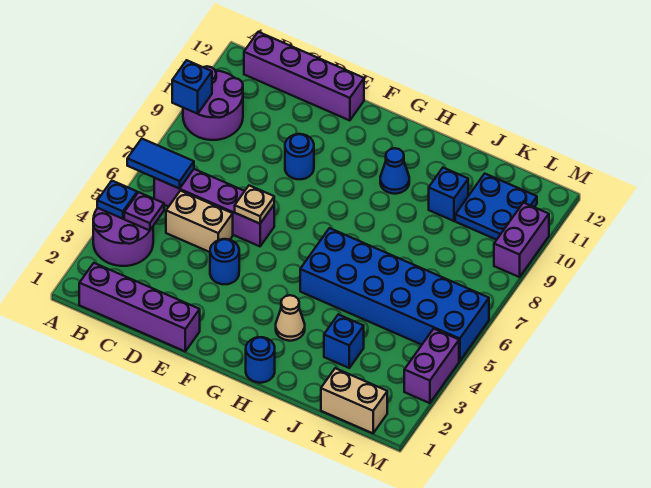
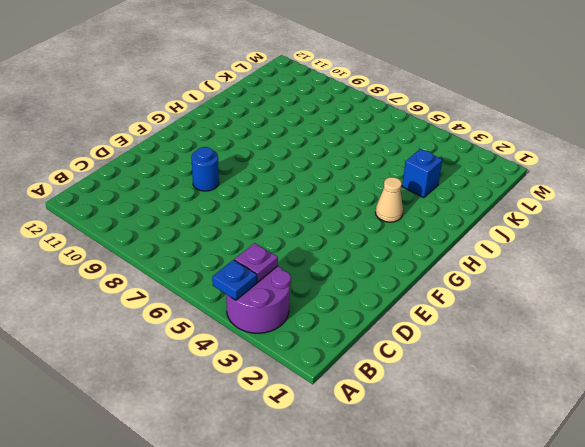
none -> purple round brick A9:B10 level 1
none -> purple brick B1:E1 level 1
none -> purple brick B6:E6 level 1

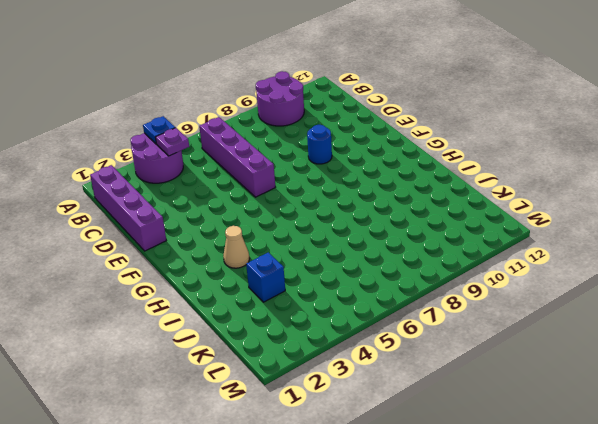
none -> purple brick B12:E12 level 1
none -> tan brick C5:D5 level 1
none -> blue round brick E4 level 1

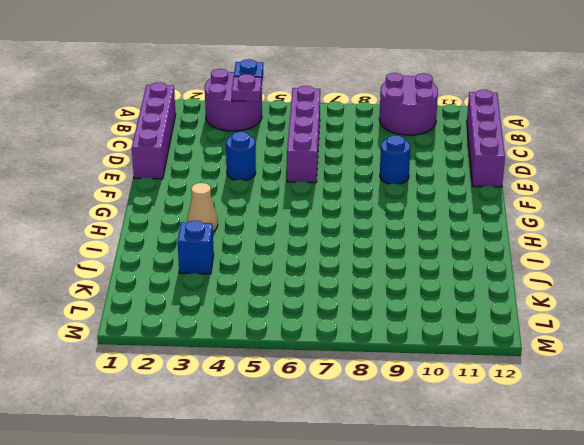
none -> tan brick C5:D5 level 1
none -> blue round brick H1 level 1
none -> blue brick H5:M6 level 1

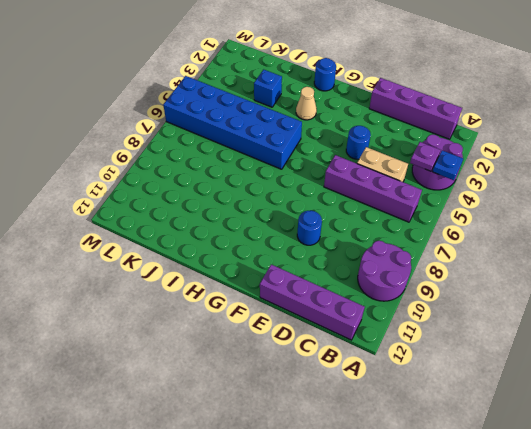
none -> blue cone H10 level 1
none -> blue brick J10 level 1
none -> tan brick K1:L1 level 1

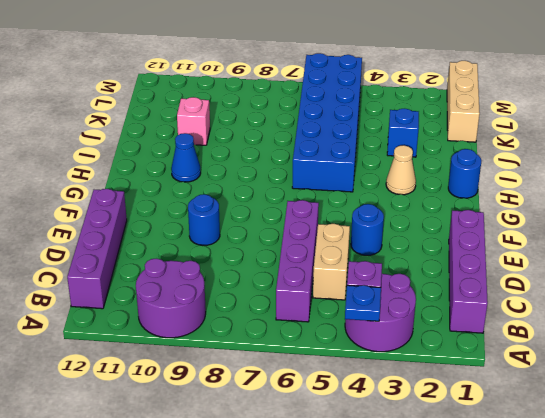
pink brick J10 level 1 -> blue brick J10 level 1
tan brick K1:M1 level 1 -> tan brick K1:L1 level 1
none -> blue plate K10:L11 level 1
none -> purple brick M3:M4 level 1
none -> purple brick M9:M10 level 1

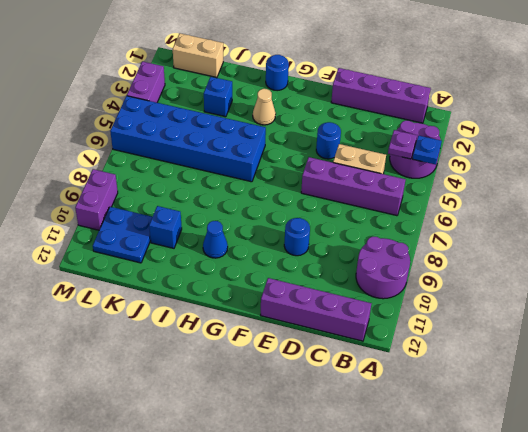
none -> blue tile A6:B6 level 2
none -> blue brick A9 level 2
none -> tan plate E6 level 2

